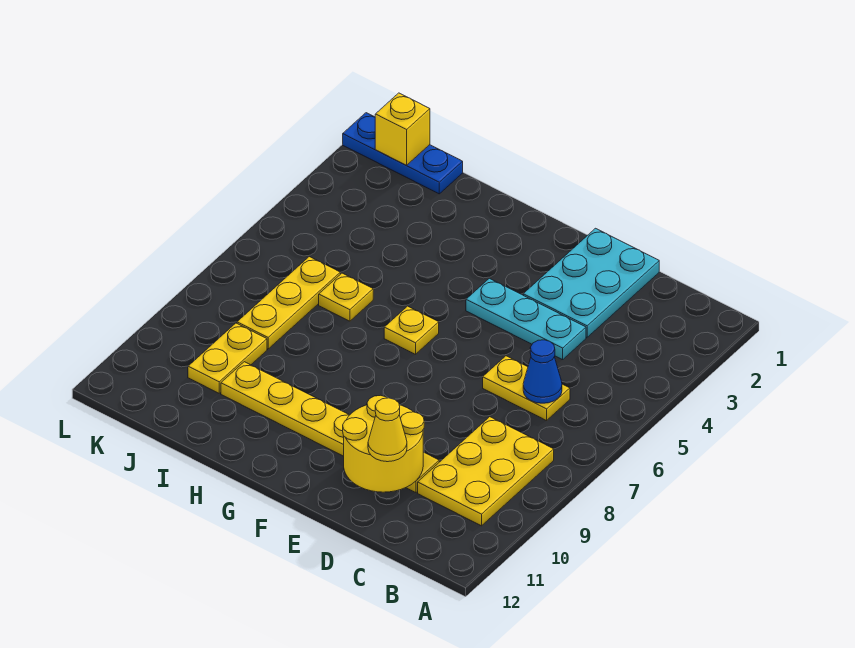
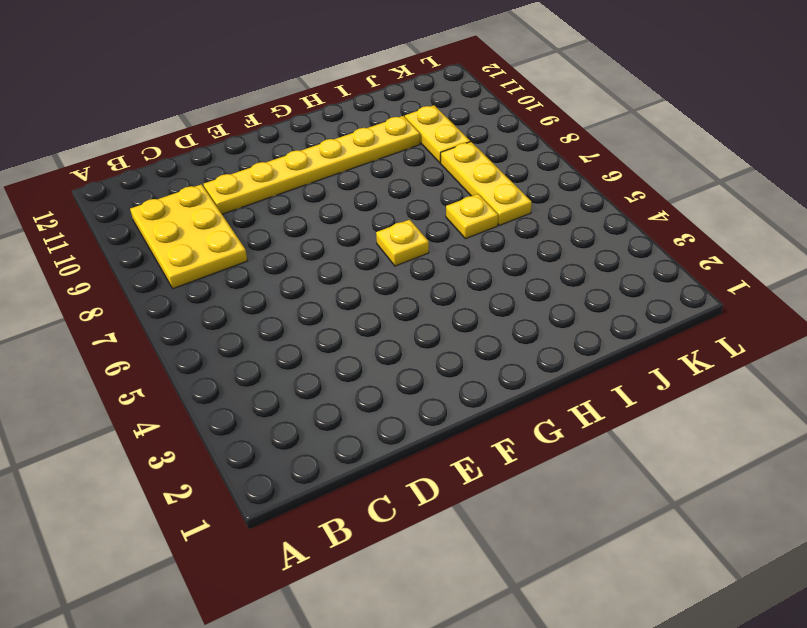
none -> yellow plate C6:D6 level 1
none -> cyan plate D1:E3 level 1
none -> cyan plate D4:F4 level 1

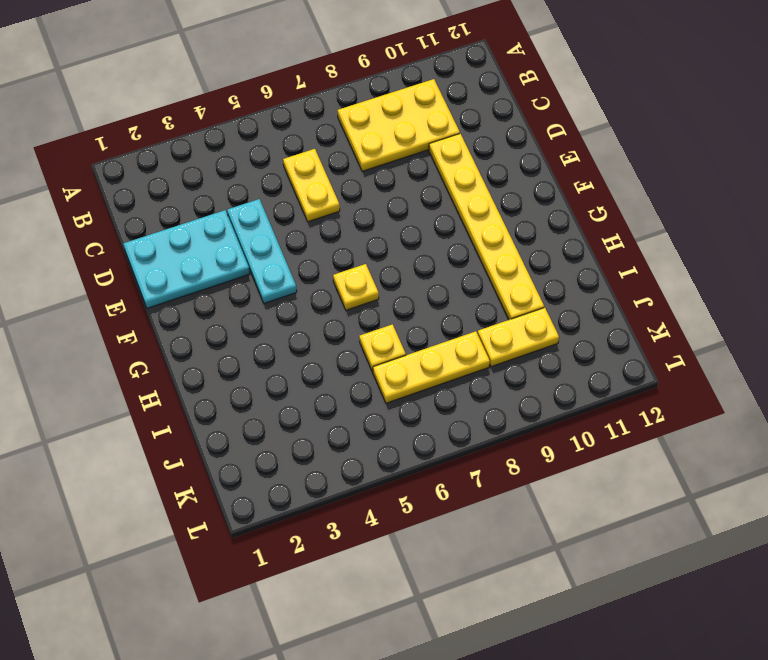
none -> blue plate J1:L1 level 1
none -> blue cone C6 level 2
none -> yellow round brick D10:E11 level 2

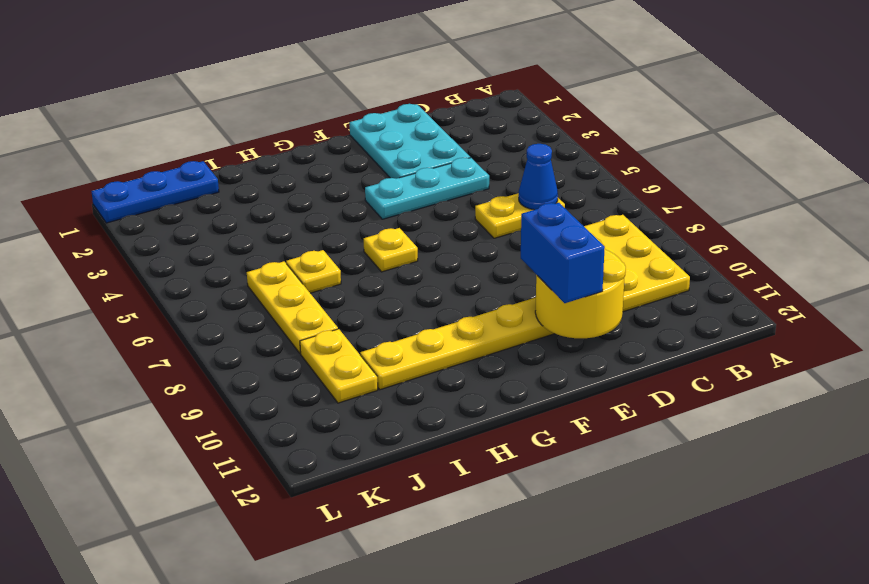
blue brick E10:E11 level 3 -> none
none -> yellow brick K1 level 2
none -> yellow cone D11 level 3

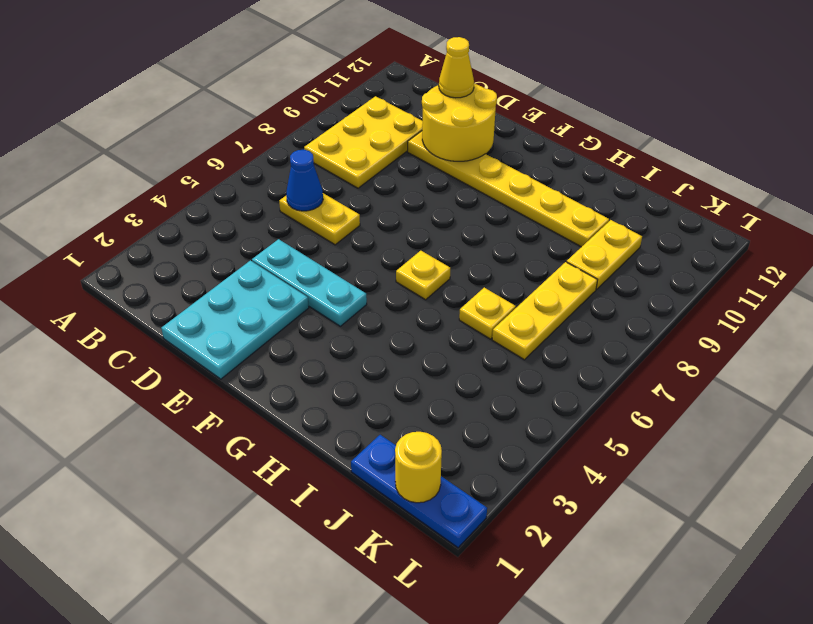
yellow round brick K1 level 2 -> yellow brick K1 level 2

